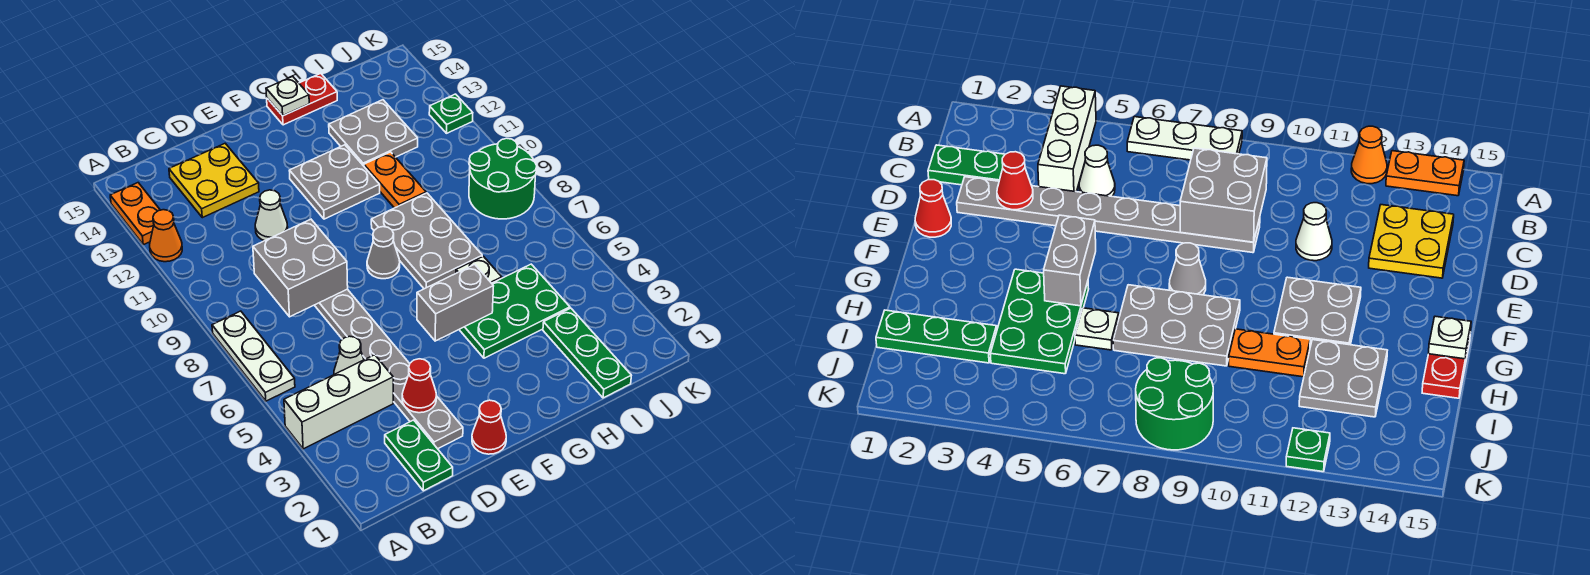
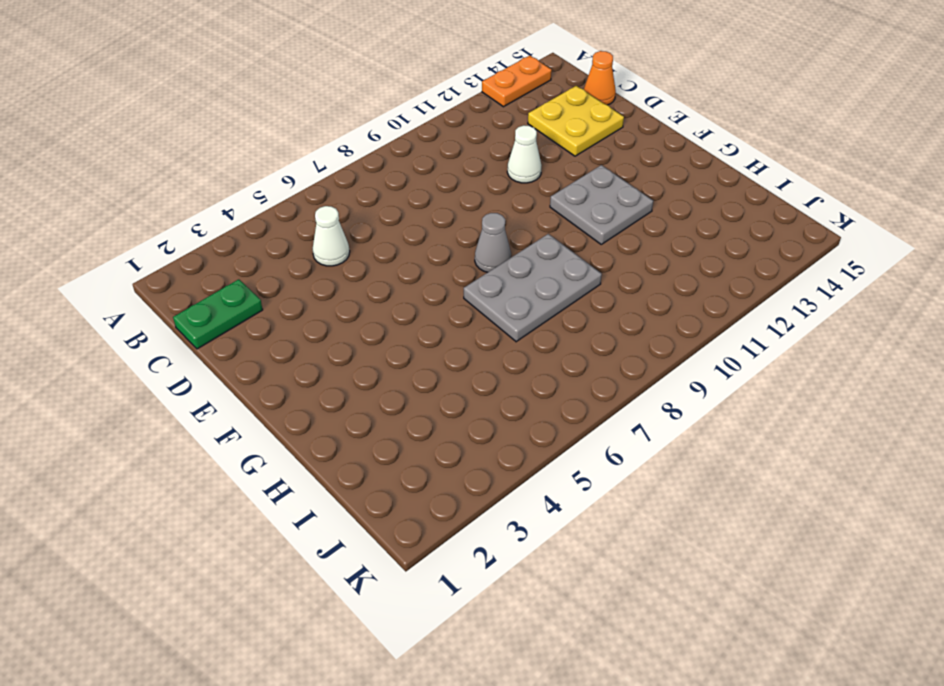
orange cone C15 level 1 -> orange cone A12 level 1
none -> white brick A4:C4 level 1
none -> white plate A6:A8 level 1
none -> grey plate D2:D9 level 1

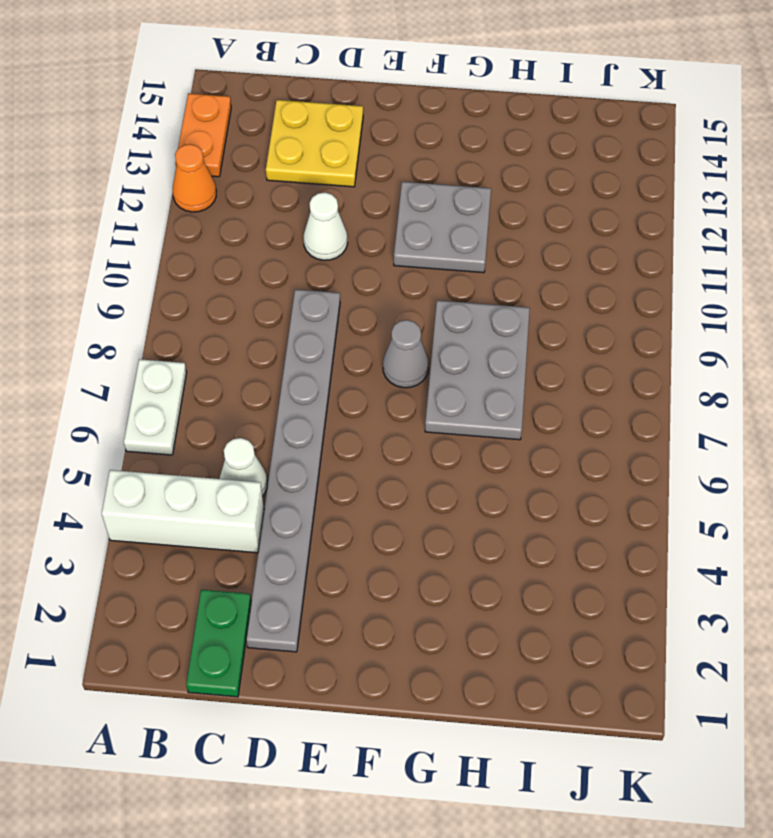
white plate A6:A7 level 1 -> white plate A6:A8 level 1
none -> red cone E1 level 1
none -> green plate G4:I5 level 1
none -> red plate G15:H15 level 1

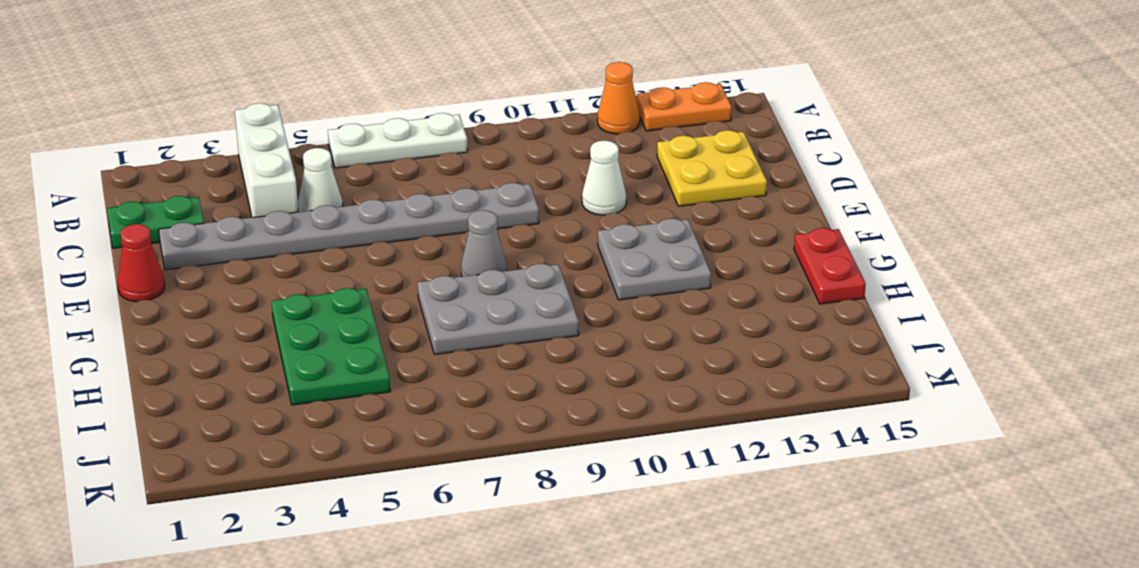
none -> white plate H6 level 1
none -> orange plate H10:H11 level 1
none -> grey plate H12:I13 level 1

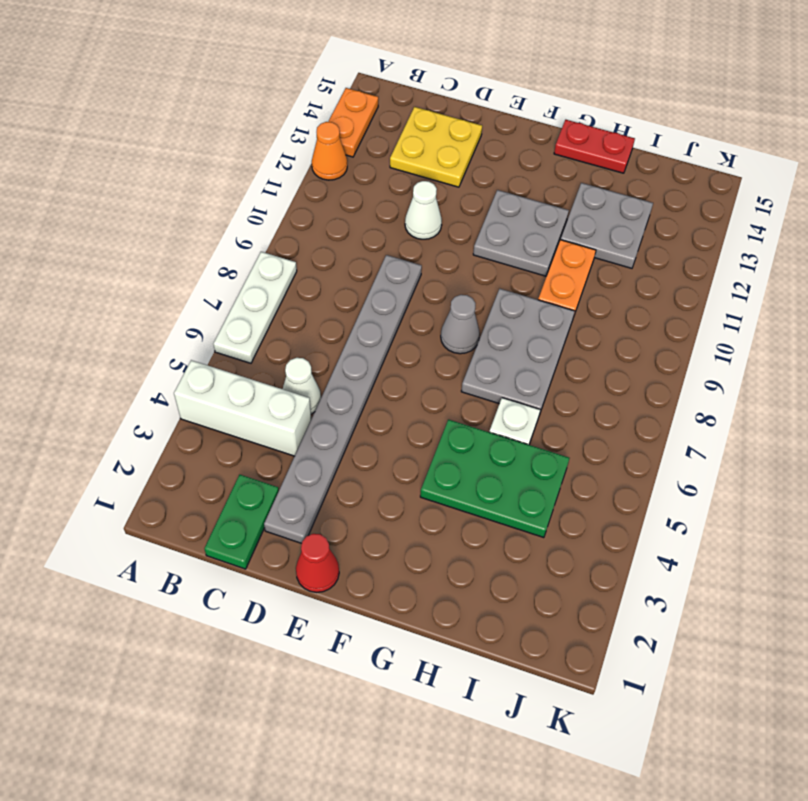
none -> green plate I1:I3 level 1
none -> green round brick J8:K9 level 1
none -> green plate K12 level 1

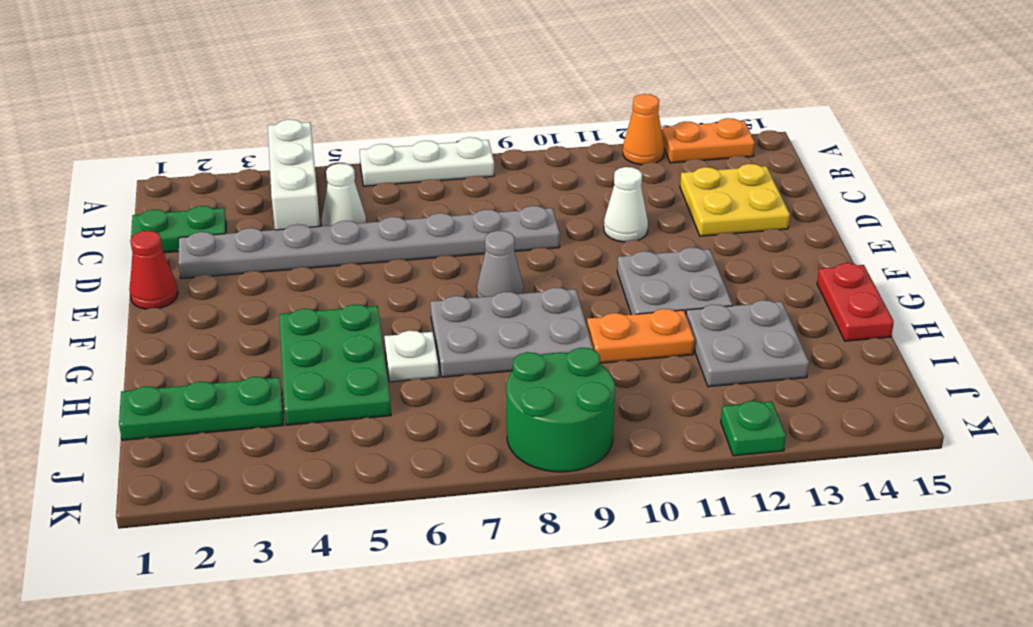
none -> grey brick C8:D9 level 2
none -> red cone D3 level 2
none -> grey brick F5:G5 level 2

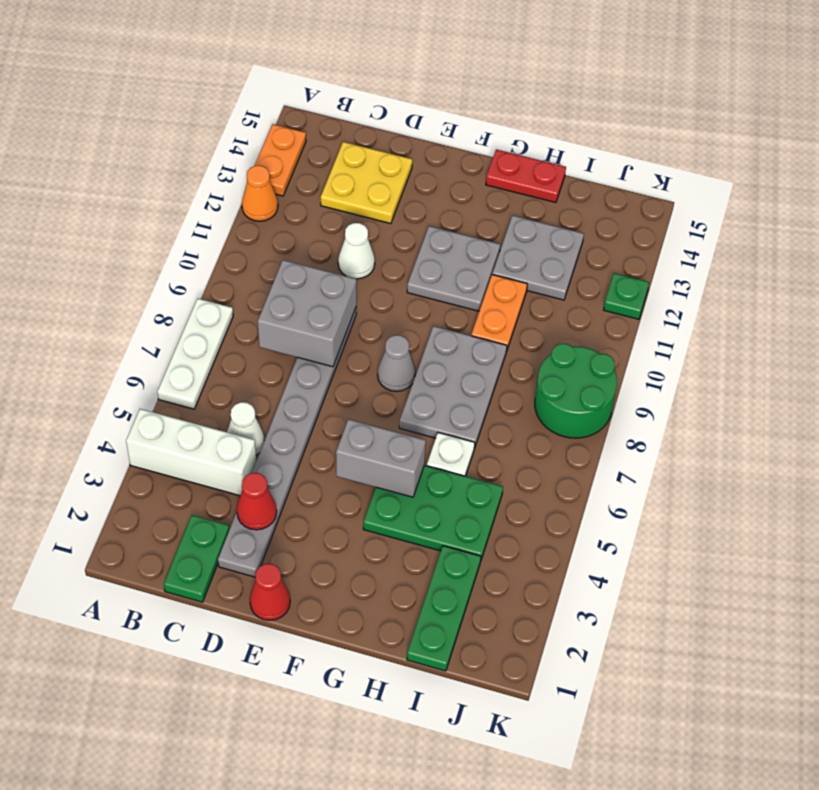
none -> white plate G15 level 2

